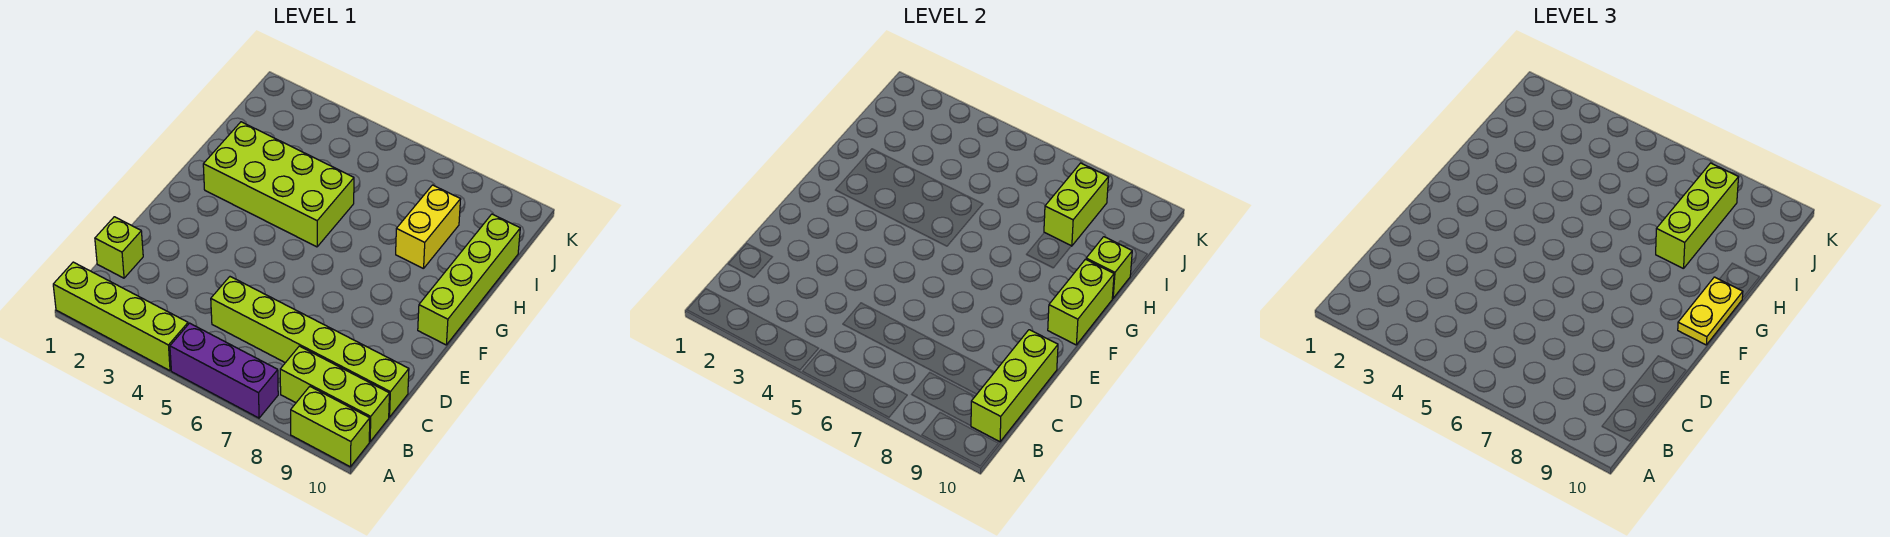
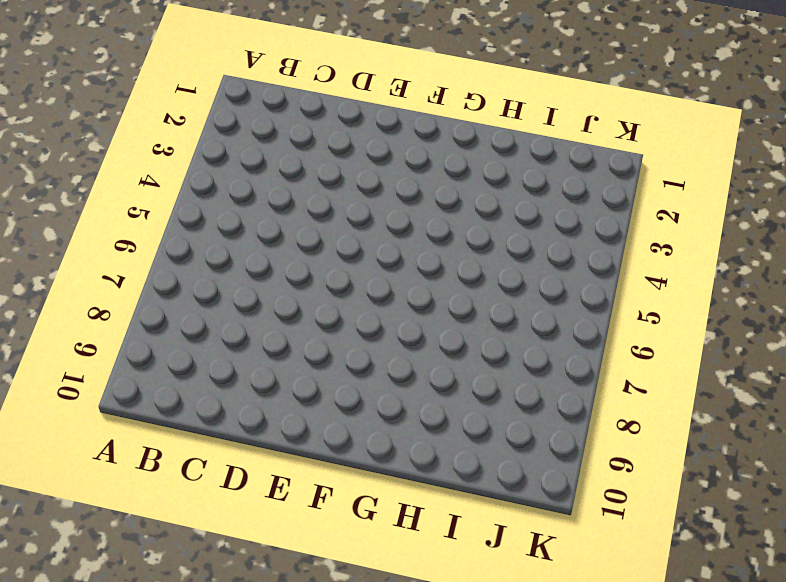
none -> lime brick A1:A4 level 1
none -> purple brick A5:A7 level 1
none -> lime brick A9:A10 level 1

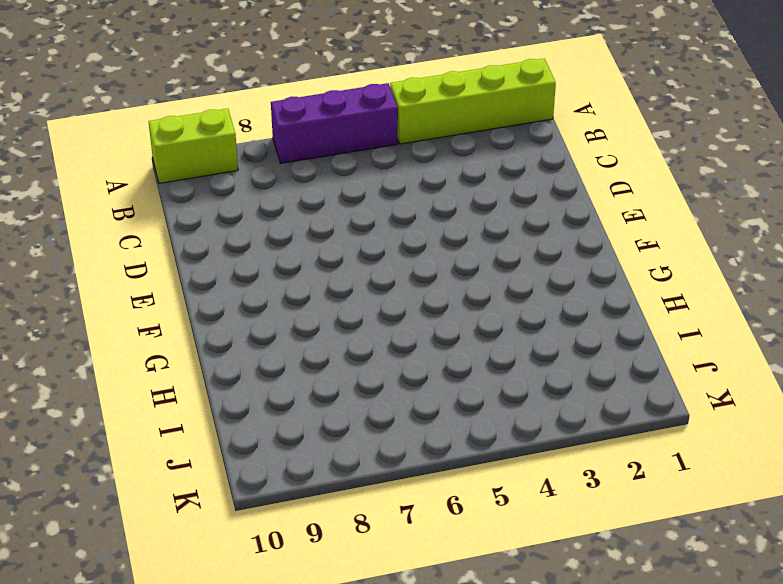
none -> lime brick B8:B10 level 1
none -> lime brick C1 level 1
none -> lime brick C5:C10 level 1

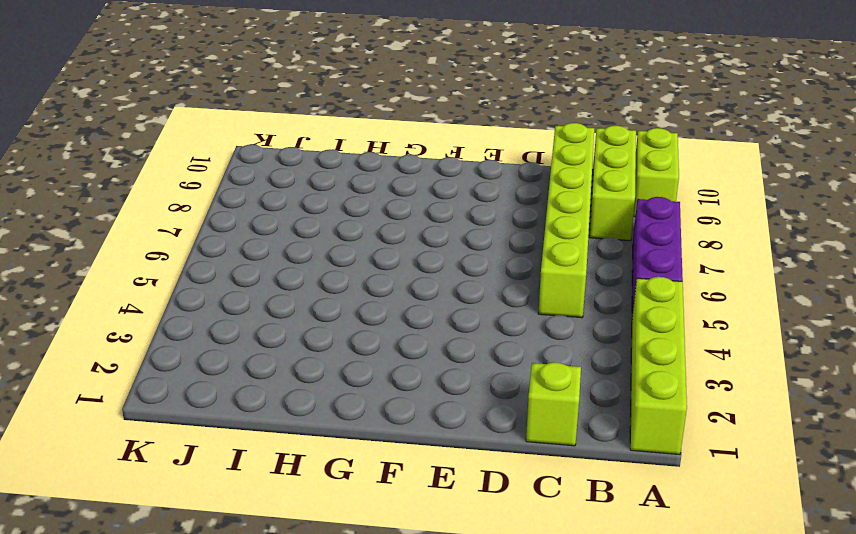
none -> lime brick F10:I10 level 1
none -> lime brick G2:H5 level 1
none -> yellow brick H8:I8 level 1

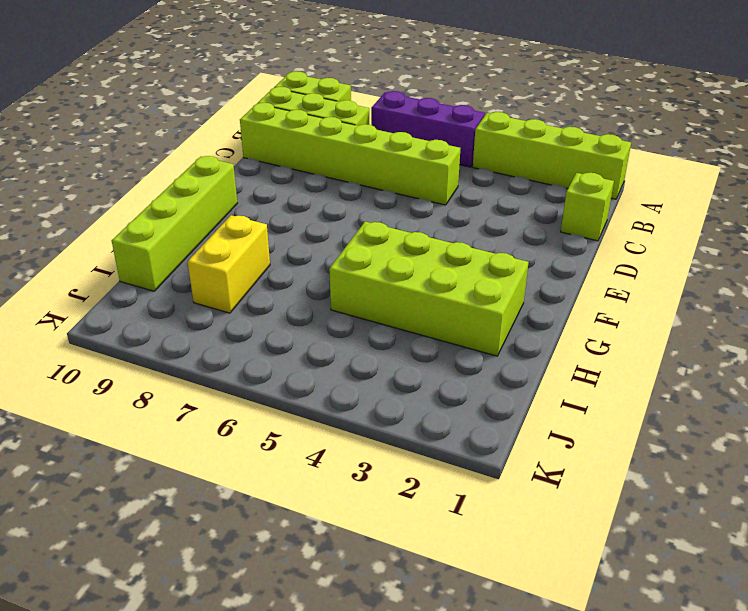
none -> lime brick B10:D10 level 2
none -> lime brick F10:G10 level 2
none -> lime brick H10 level 2

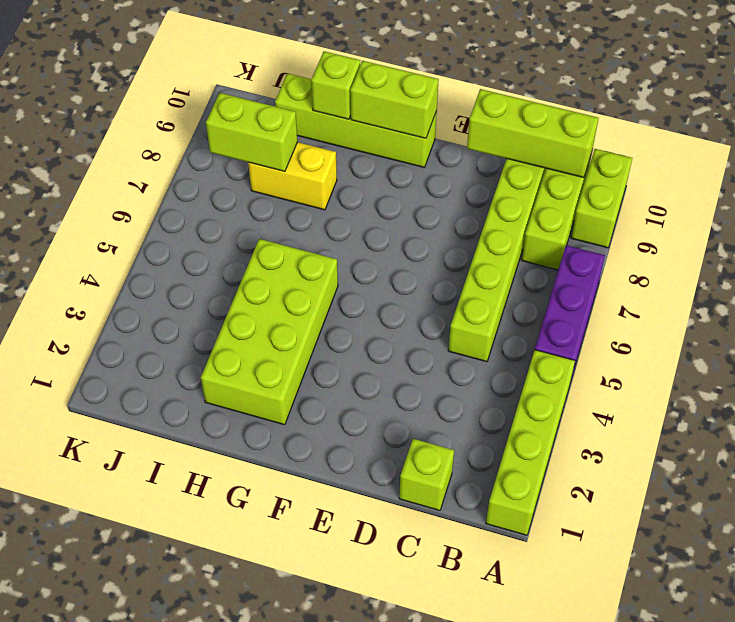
none -> yellow plate F10:G10 level 3
none -> lime brick H8:J8 level 3

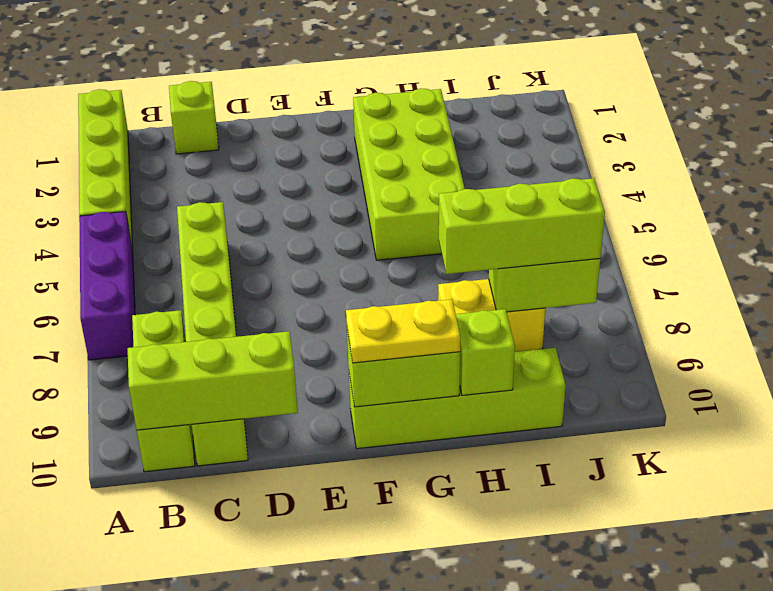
none -> lime brick A9:A10 level 1

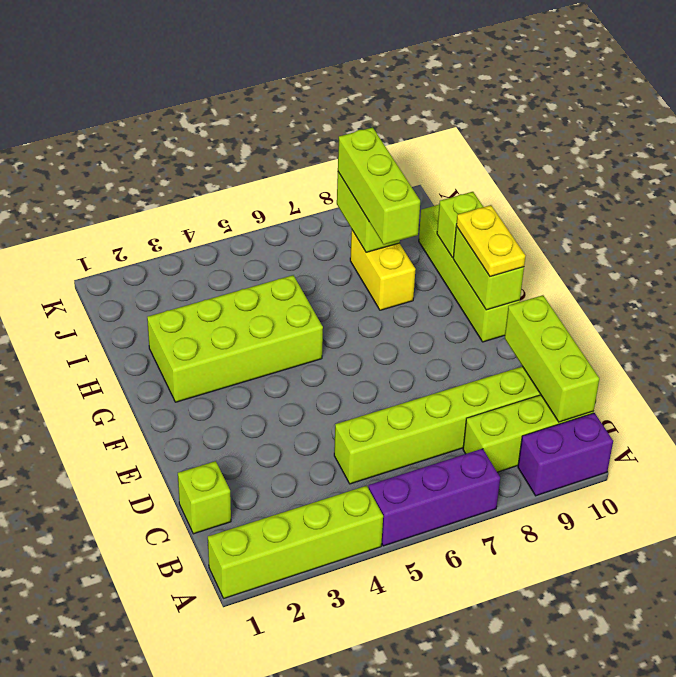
purple brick A9:A10 level 1 -> lime brick A9:A10 level 1

